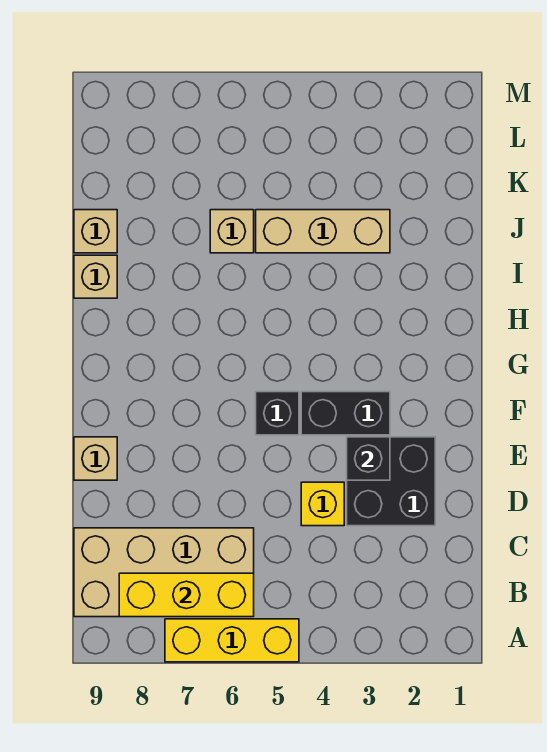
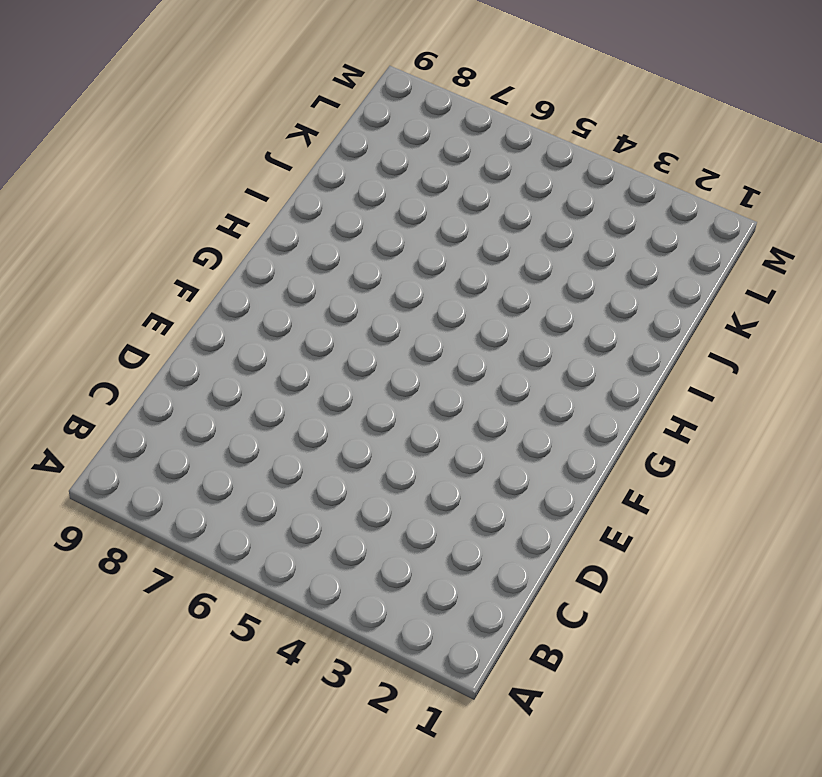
none -> yellow brick A5:A7 level 1
none -> tan brick B6:C9 level 1
none -> black brick D2:E3 level 1

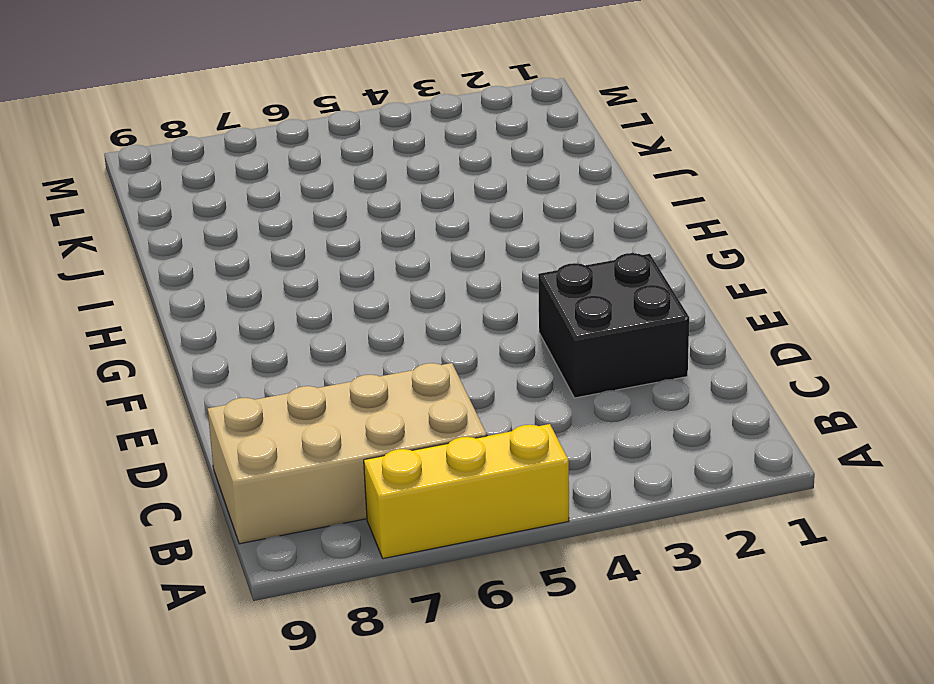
none -> yellow brick D4 level 1
none -> tan brick E9 level 1
none -> black brick F3:F4 level 1

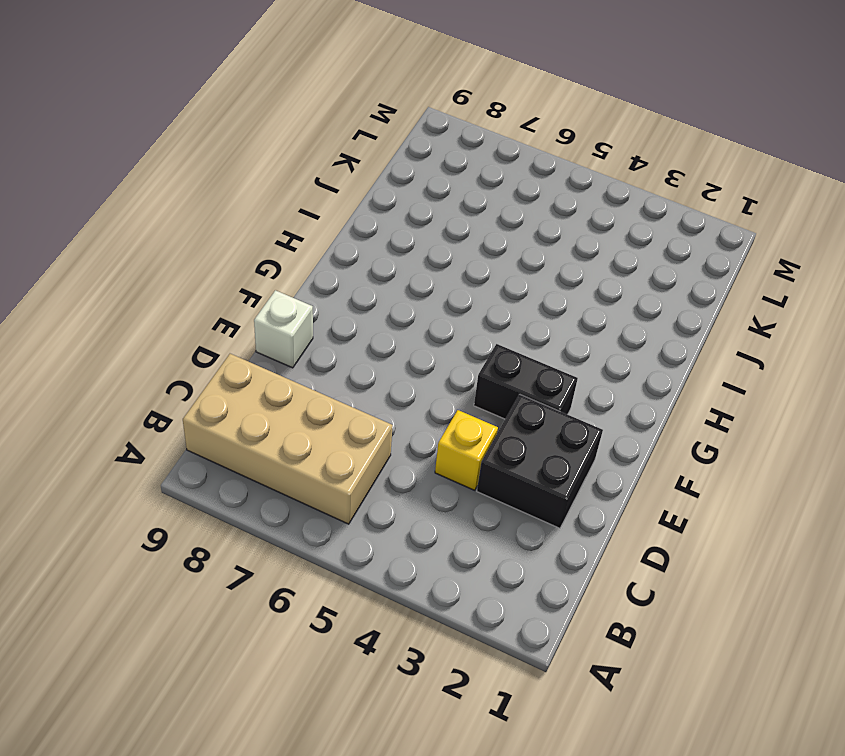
white brick E9 level 1 -> tan brick E9 level 1
none -> yellow brick A5:A7 level 1
none -> black brick F5 level 1
none -> tan brick I9 level 1

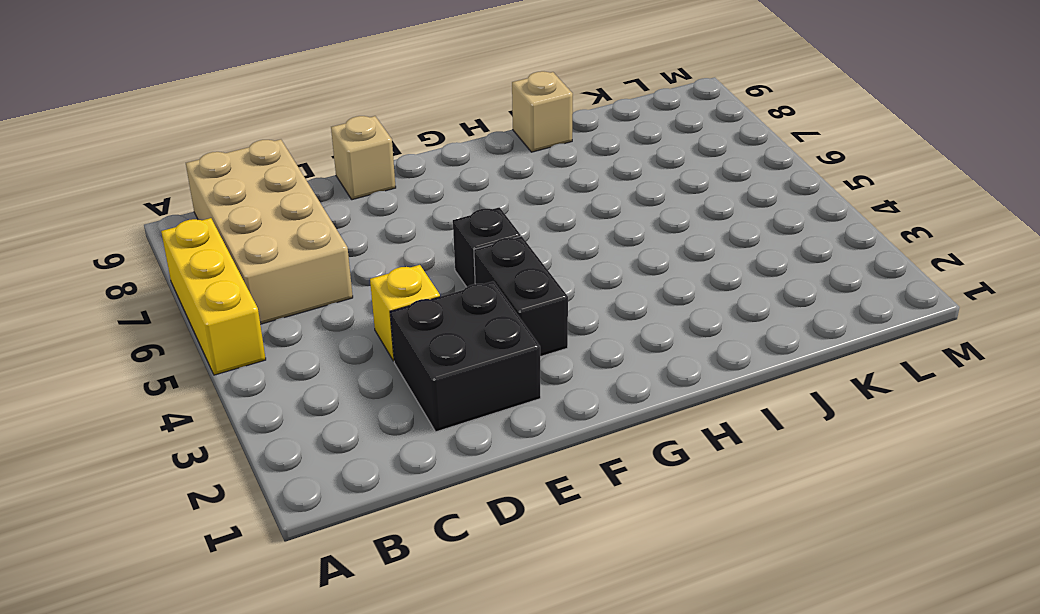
none -> tan brick J3:J5 level 1
none -> tan brick J6 level 1
none -> tan brick J9 level 1

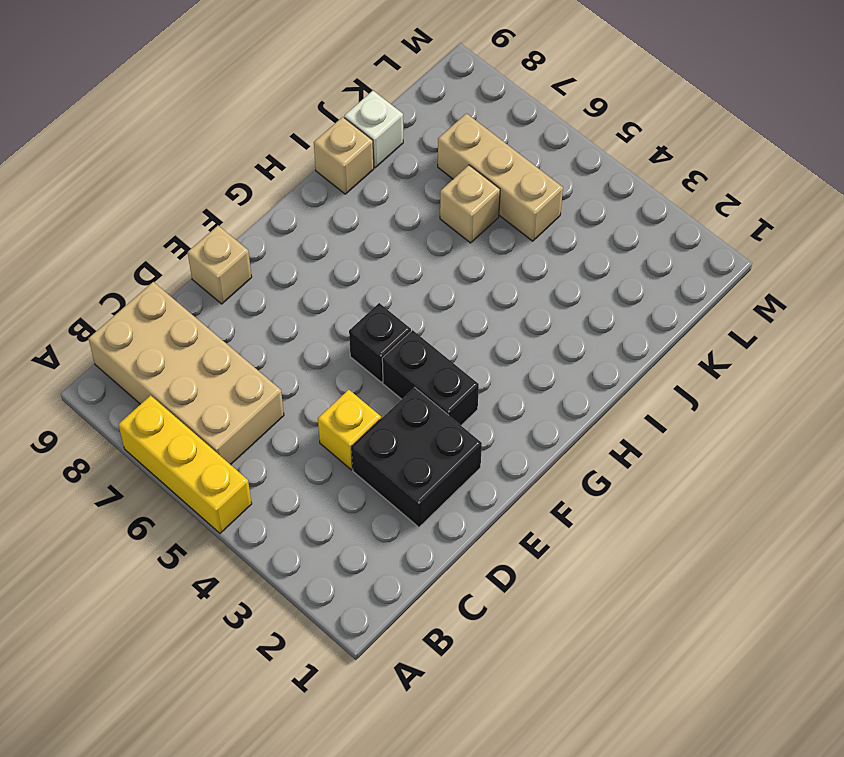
white brick J9 level 1 -> tan brick J9 level 1
tan brick K5:K7 level 1 -> tan brick J3:J5 level 1
none -> yellow brick B6:B8 level 2
none -> black brick E3 level 2

